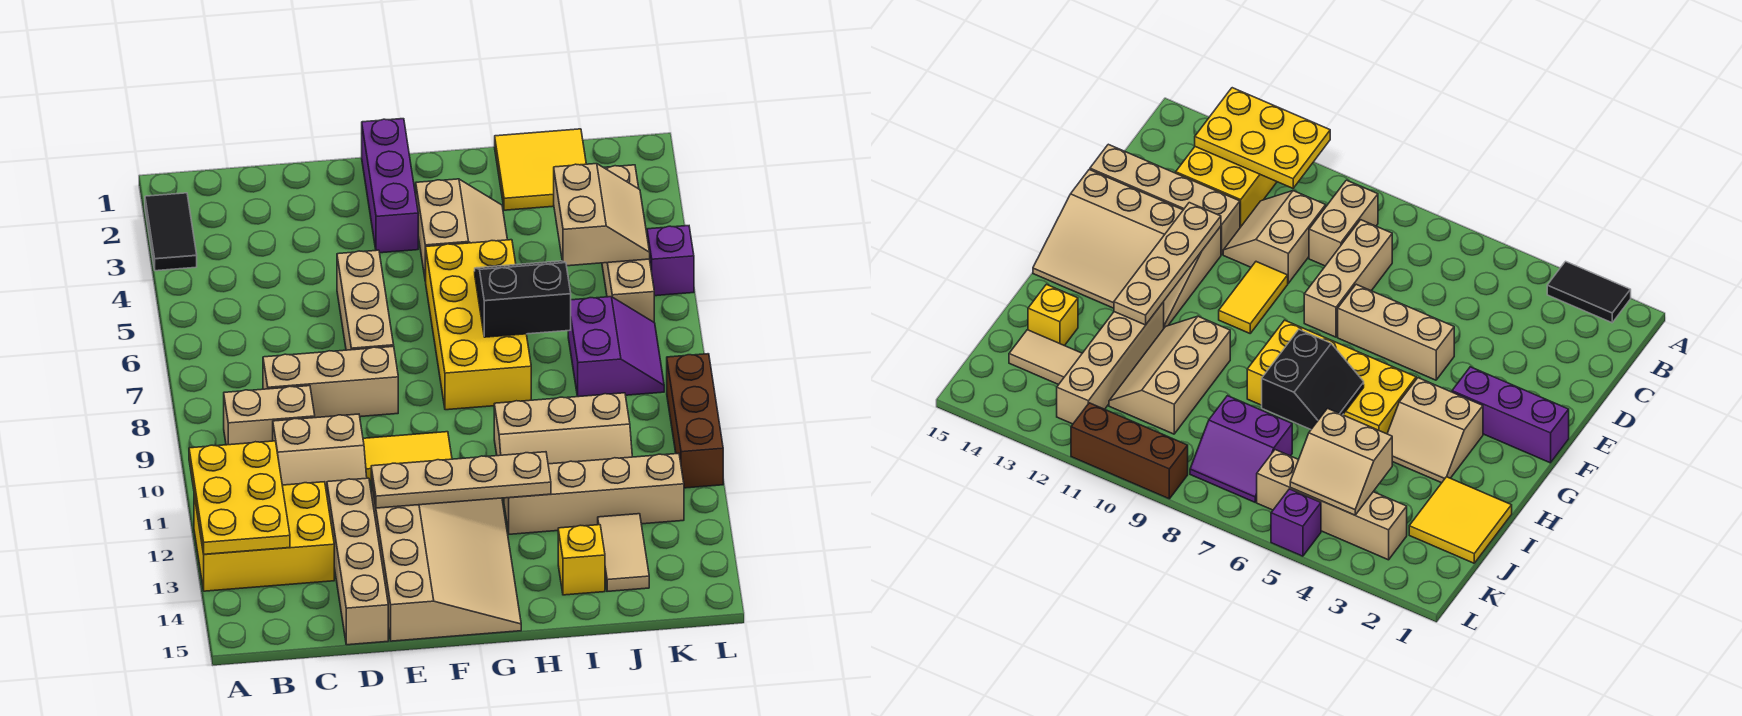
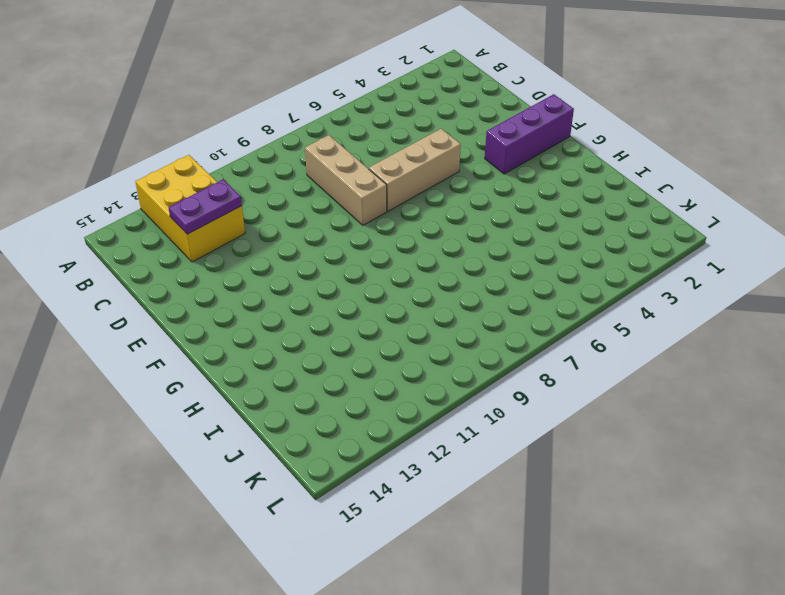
purple plate C12:C13 level 2 -> none
none -> black tile A2:A3 level 1
none -> tan brick B9:C9 level 1
none -> tan slope C10:D11 level 1 top 10

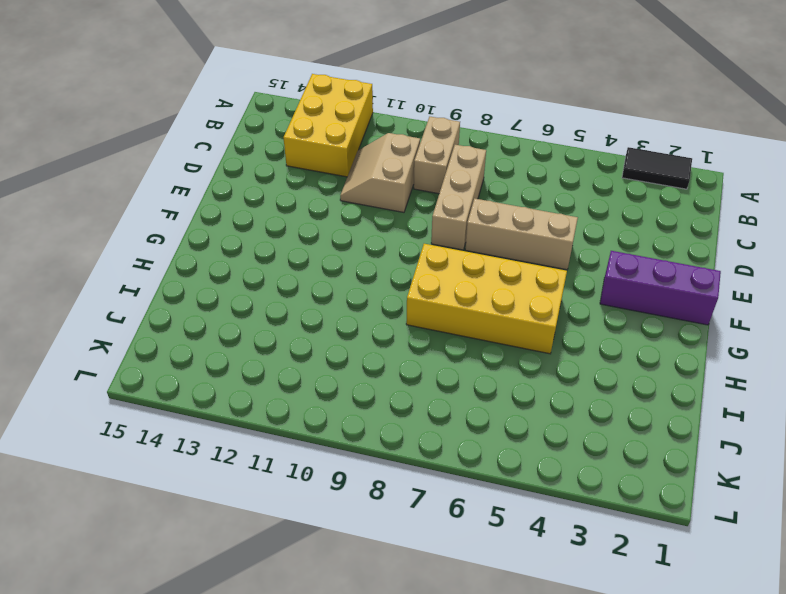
none -> tan brick D12:D15 level 1
none -> yellow tile E10:F10 level 1
none -> tan slope E12:G15 level 1 top E

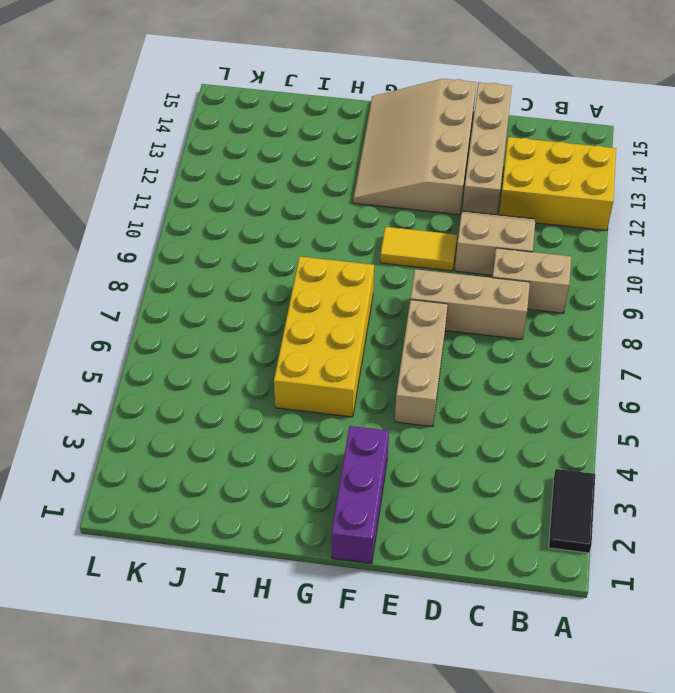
none -> tan slope G3:H4 level 1 top G
none -> tan slope H10:J11 level 1 top 10
none -> tan brick H12:K12 level 1

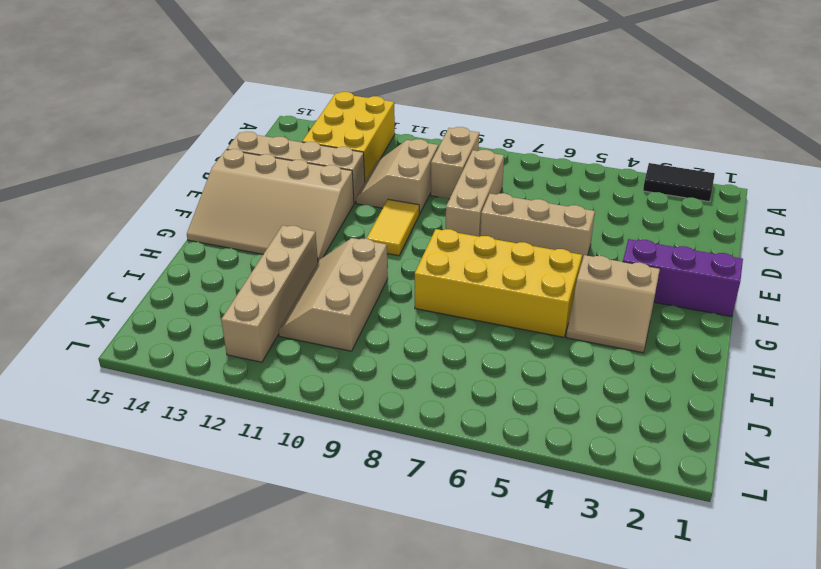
none -> yellow tile I1:J2 level 1
none -> yellow brick I14 level 1
none -> purple slope J7:K8 level 1 top J

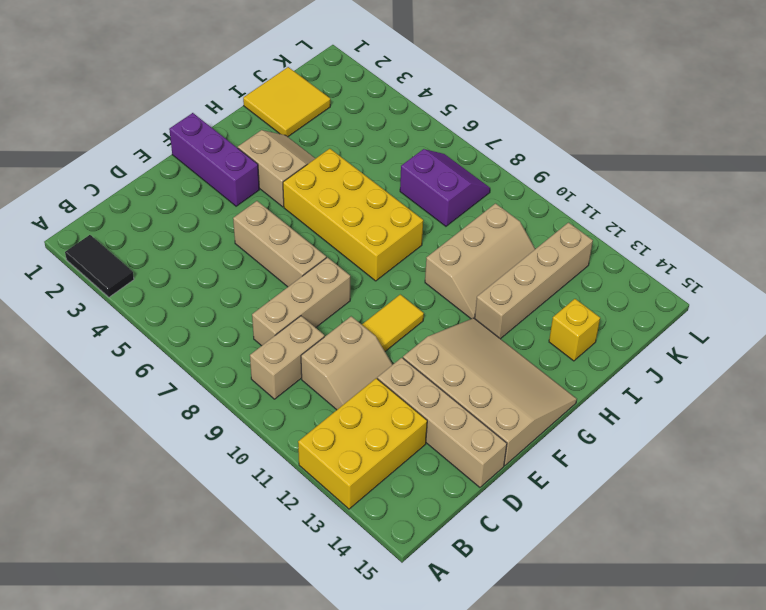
none -> tan tile J13:J14 level 1
none -> tan brick K3:K6 level 1
none -> purple brick L5 level 1

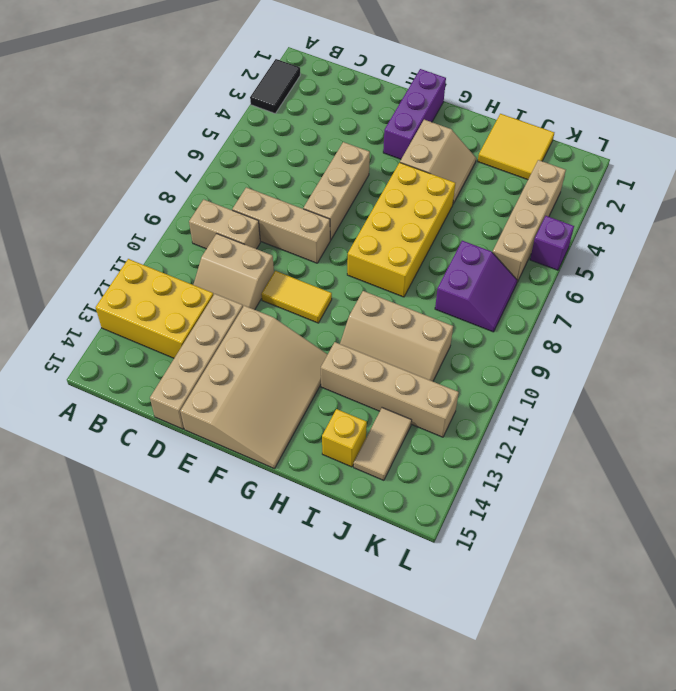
none -> brown brick L9:L11 level 1
none -> yellow plate A11:B13 level 2
none -> tan plate E12:H12 level 2

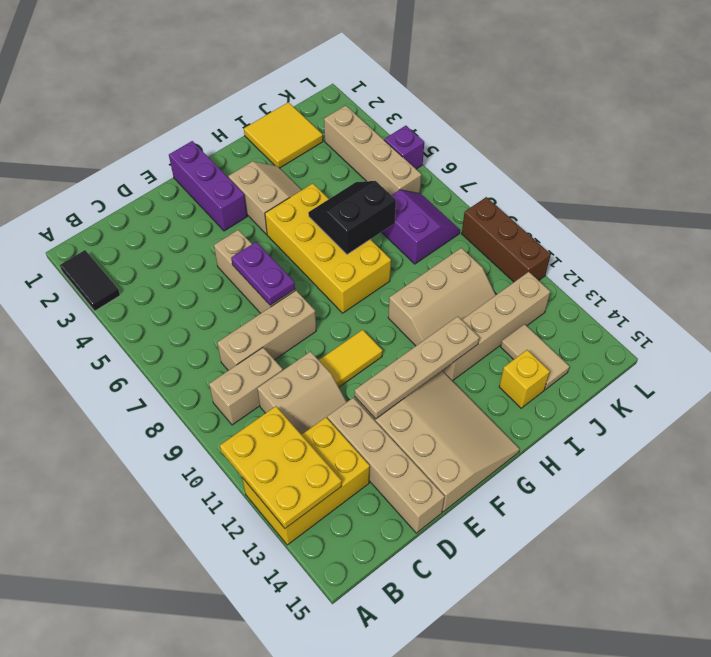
purple plate E6:E7 level 2 -> none
none -> tan slope J4:K5 level 2 top J

